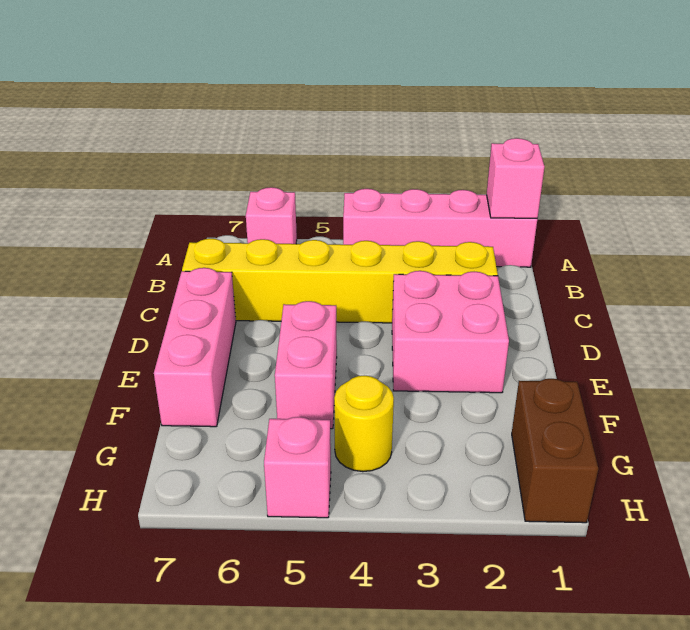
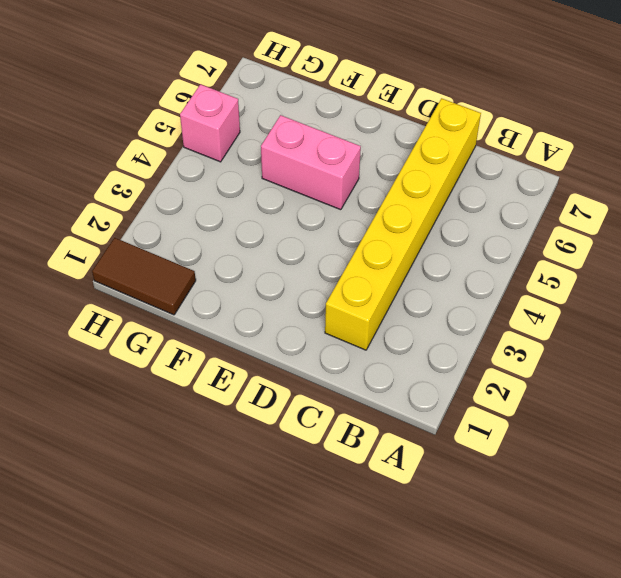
brown tile G1:H1 level 1 -> brown brick G1:H1 level 1
none -> pink brick A1:A4 level 1
none -> pink brick A6 level 1

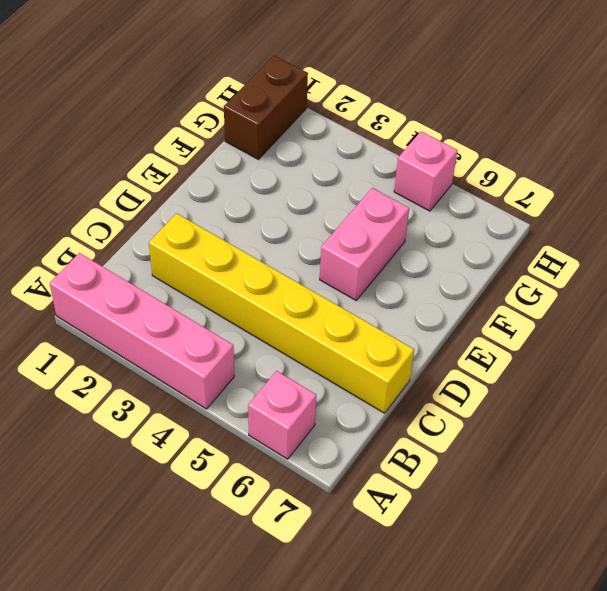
none -> pink brick D2:E3 level 1
none -> pink brick D7:F7 level 1

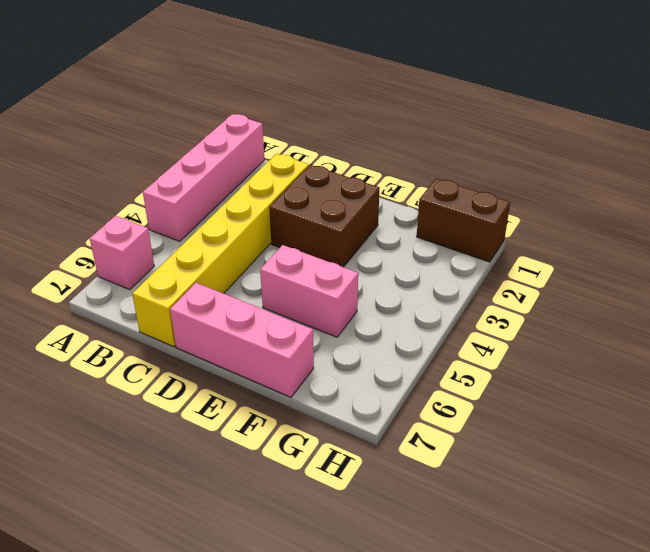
brown brick D2:E3 level 1 -> pink brick D2:E3 level 1
none -> yellow round brick G4 level 1
none -> pink brick H5 level 1

